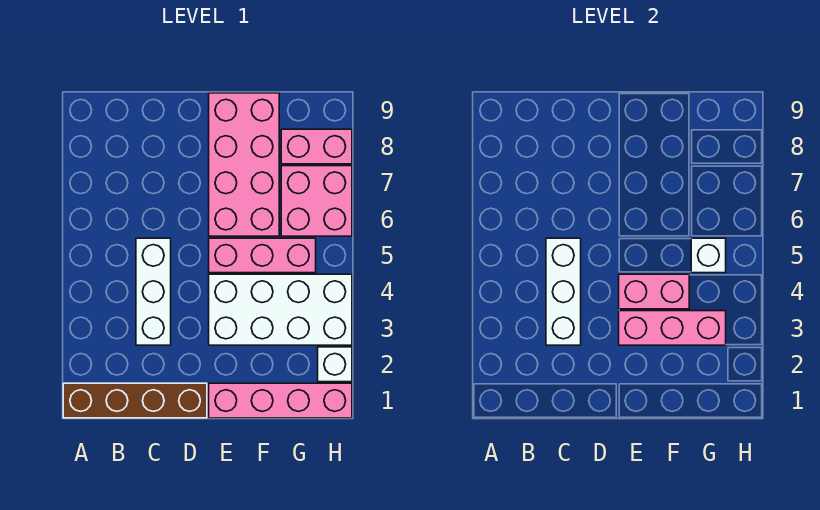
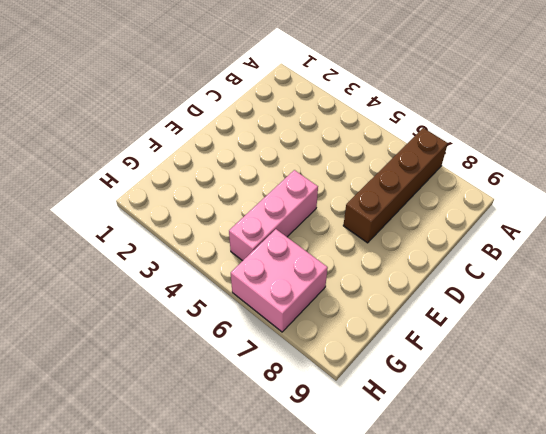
brown brick A7:D7 level 1 -> brown brick A1:D1 level 1
none -> white brick C3:C5 level 1
none -> pink brick E1:H1 level 1
none -> white brick E3:H4 level 1

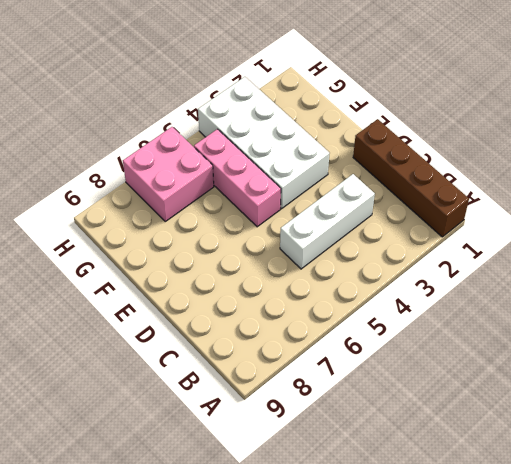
none -> pink brick E1:H1 level 1
none -> pink brick E6:F9 level 1
none -> pink brick G8:H8 level 1

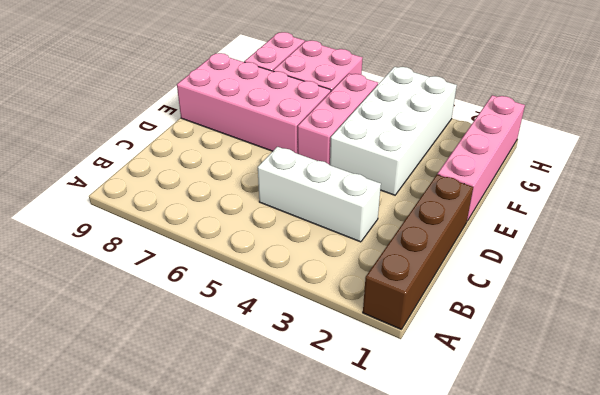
none -> white brick H2 level 1
none -> white brick C3:C5 level 2
none -> pink brick E3:G3 level 2

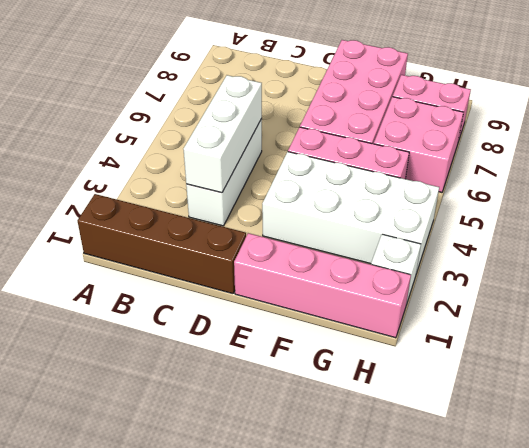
none -> pink brick E3:G3 level 2
none -> pink brick E4:F4 level 2
none -> white brick G5 level 2

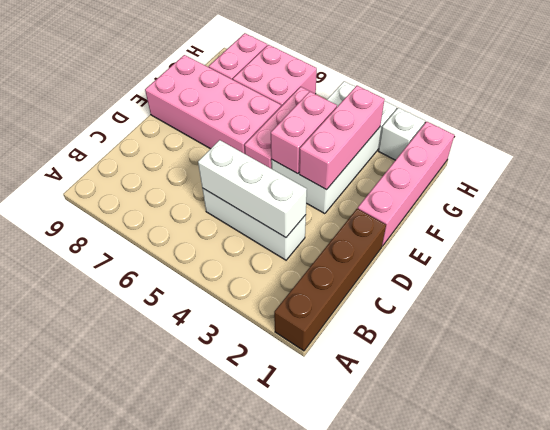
none -> white brick G5 level 2

